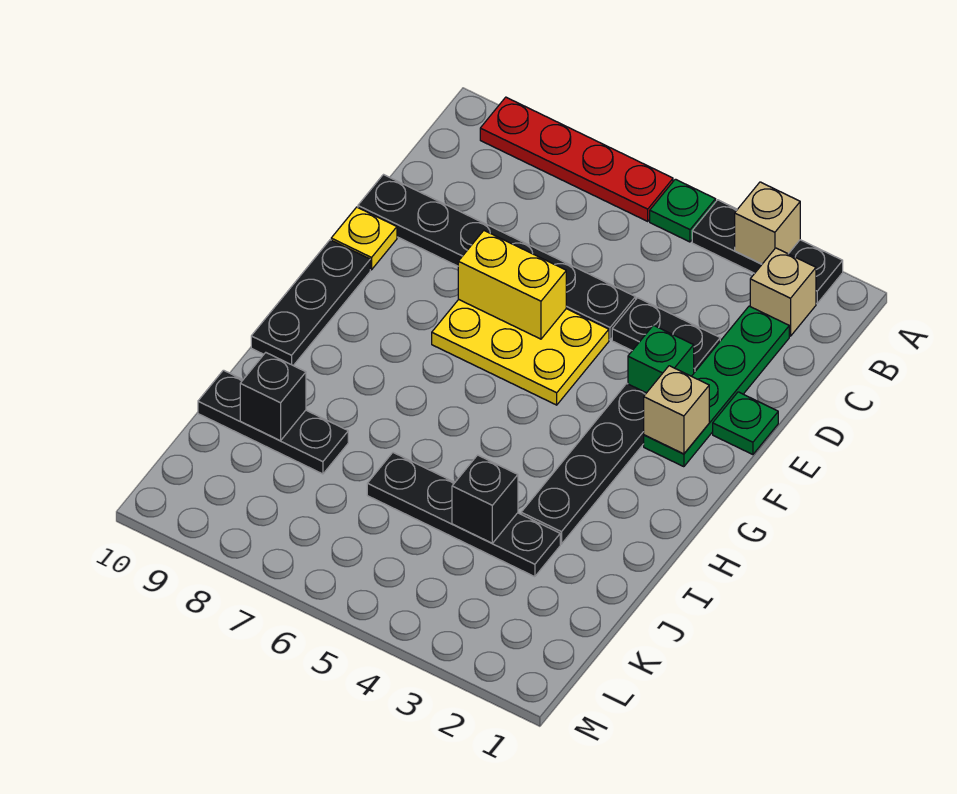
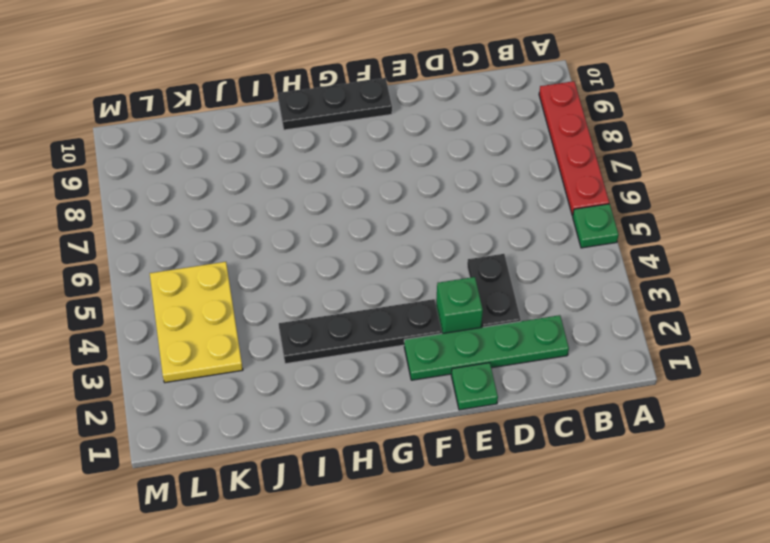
yellow plate K3:L5 level 1 -> yellow plate E5:F7 level 1
none -> black plate A2:A4 level 1
none -> tan brick B2 level 1
none -> black plate D5:D10 level 1

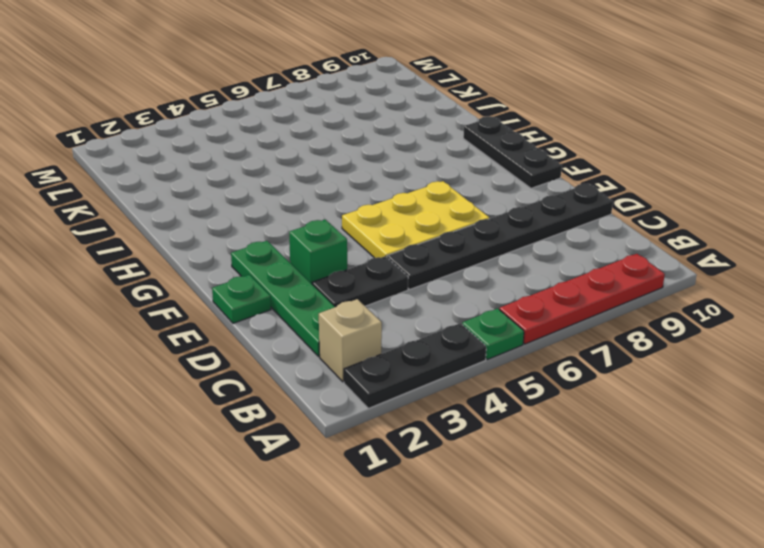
none -> yellow plate E10 level 1
none -> black plate F3:I3 level 1
none -> black plate J3:J6 level 1

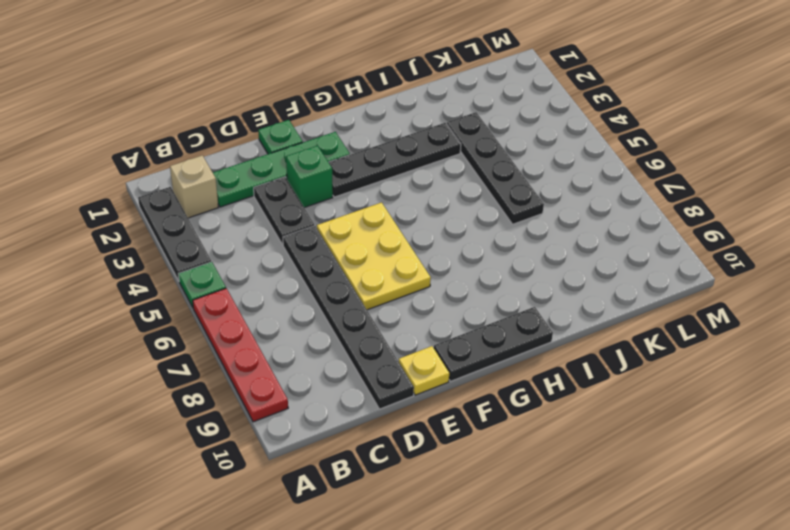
none -> black plate J8:J10 level 1
none -> tan brick A3 level 2
none -> yellow brick E6:E7 level 2

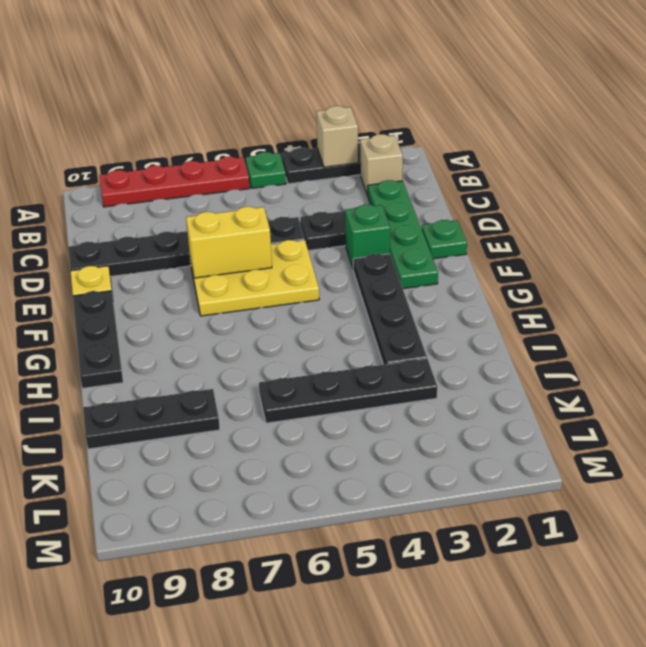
none -> tan brick F2 level 2
none -> black brick J4 level 2
none -> black brick J9 level 2

